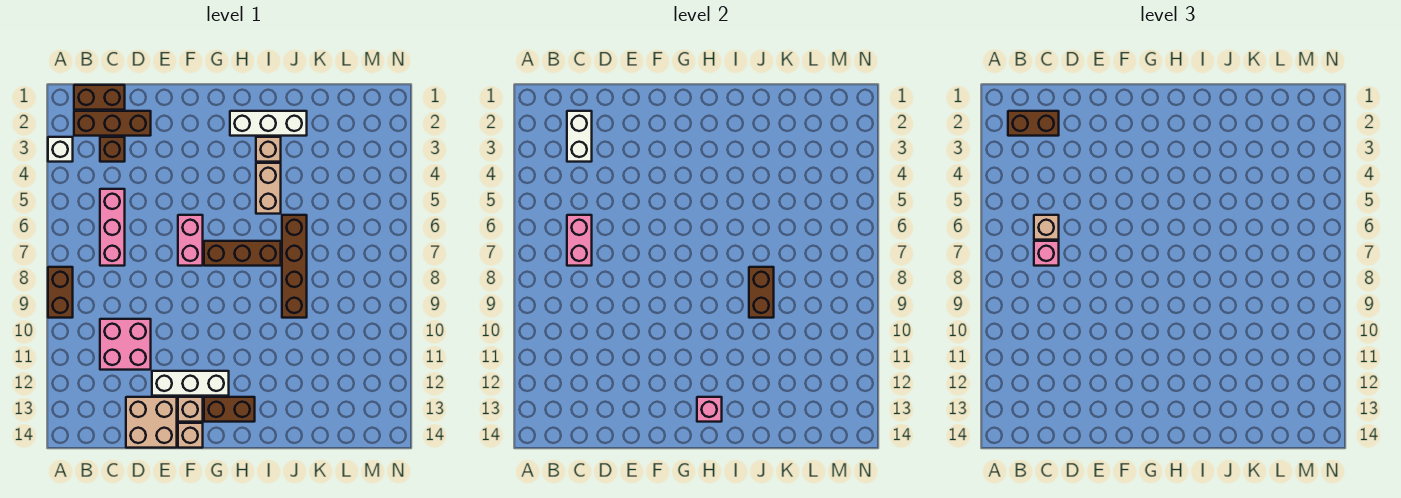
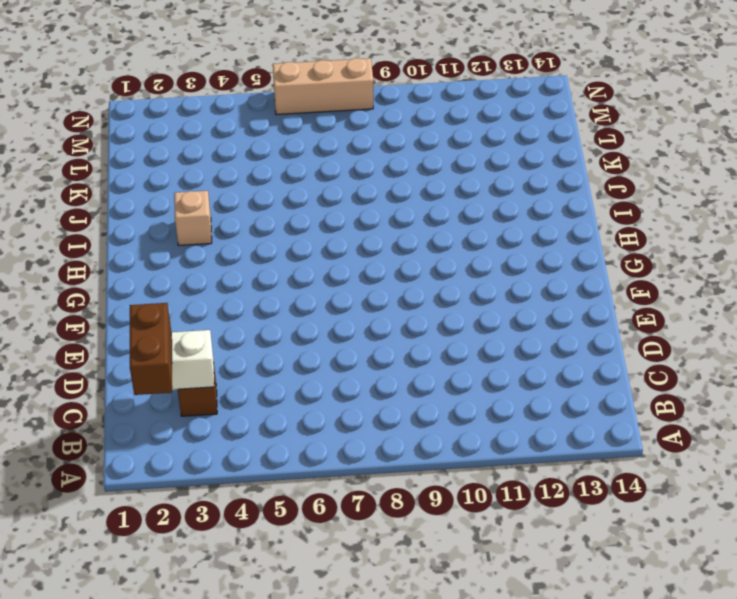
tan brick N6:N8 level 1 -> none
none -> white brick A3 level 1
none -> brown brick A8:A9 level 1
none -> brown brick B1:C1 level 1

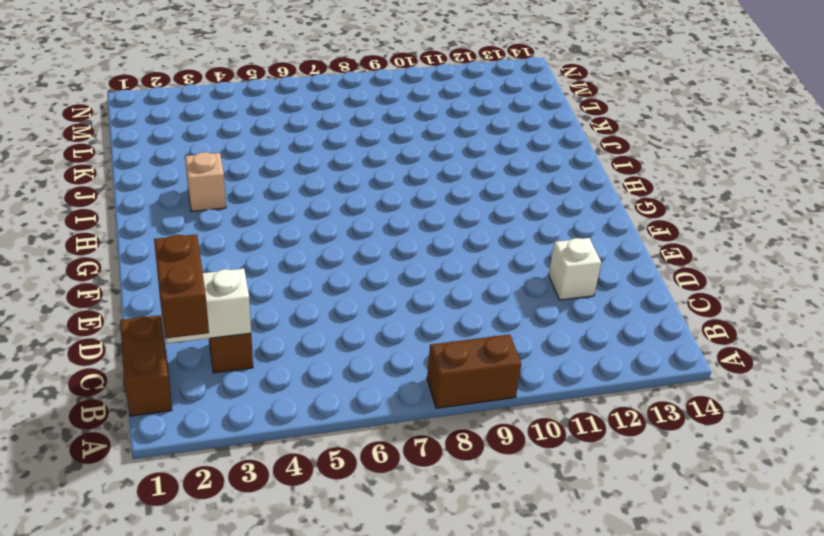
white brick D12 level 1 -> white brick A3 level 1
none -> brown brick B2:D2 level 1
none -> pink brick C5:C7 level 1
none -> pink brick C10:D11 level 1

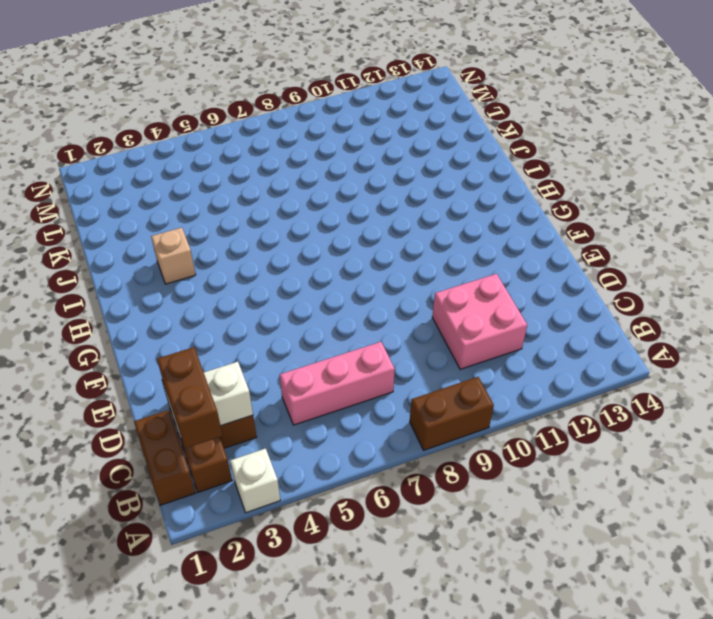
none -> tan brick D13:E14 level 1
none -> white brick E12:G12 level 1
none -> pink brick F6:F7 level 1

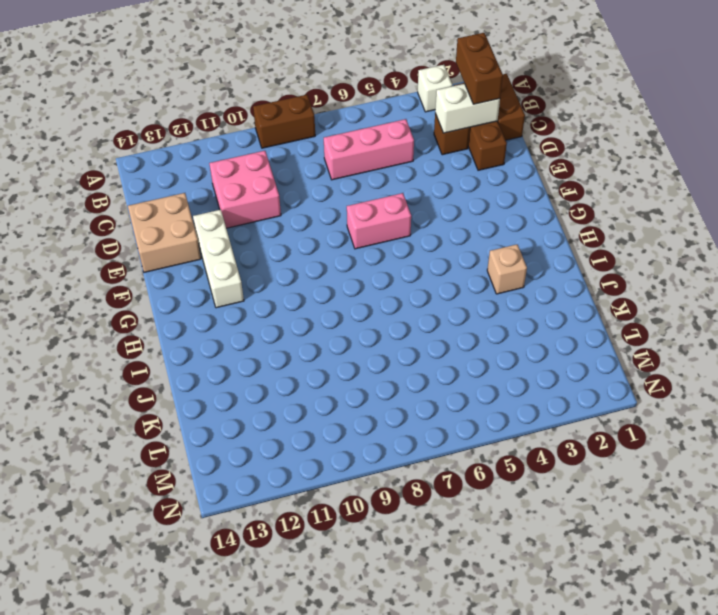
none -> tan brick F13 level 1
none -> tan brick F14 level 1
none -> brown brick G7:I7 level 1

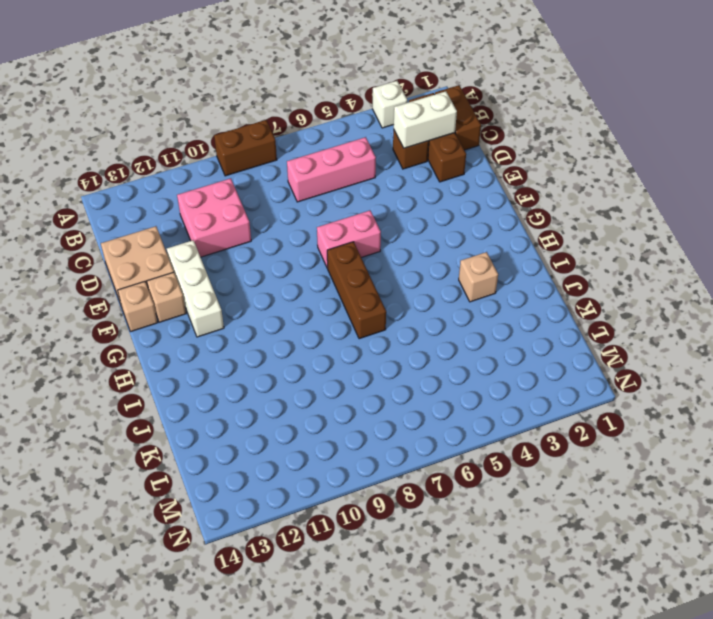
none -> brown brick G13:H13 level 1
none -> white brick H2:J2 level 1
none -> tan brick I4:I5 level 1

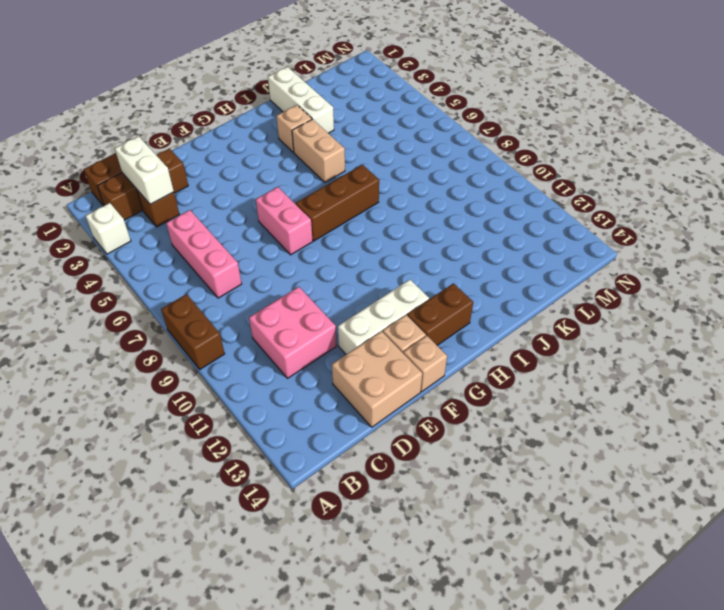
white brick J1:J3 level 1 -> white brick H2:J2 level 1
none -> brown brick J6:J9 level 1
none -> pink brick C6:C7 level 2
none -> pink brick H13 level 2

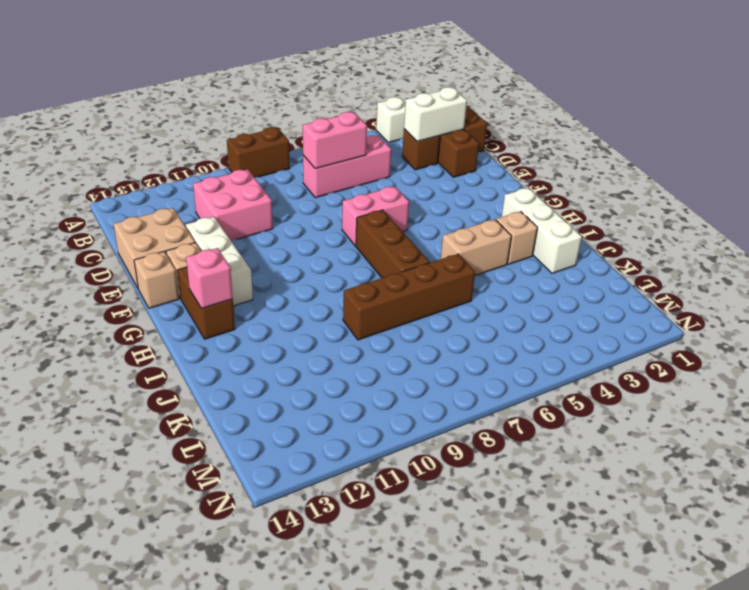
none -> brown brick J8:J9 level 2
none -> brown brick B2:C2 level 3
none -> tan brick C6 level 3

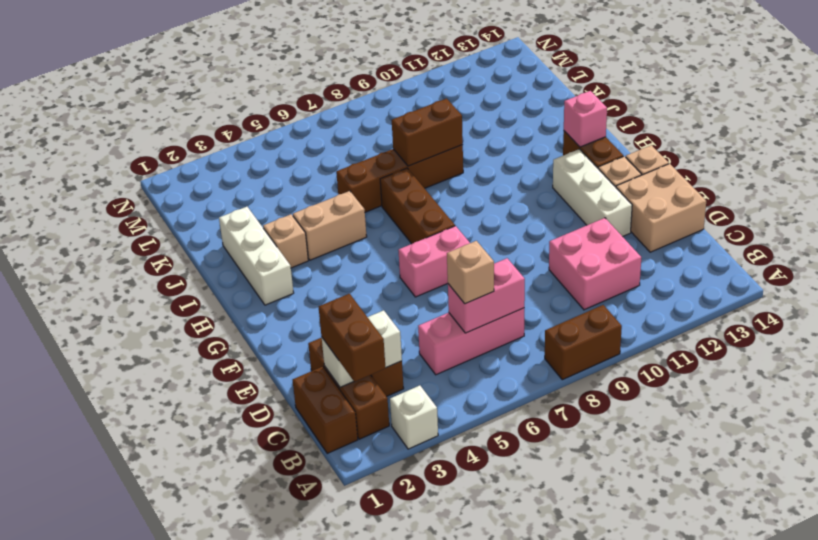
none -> pink brick C7 level 3

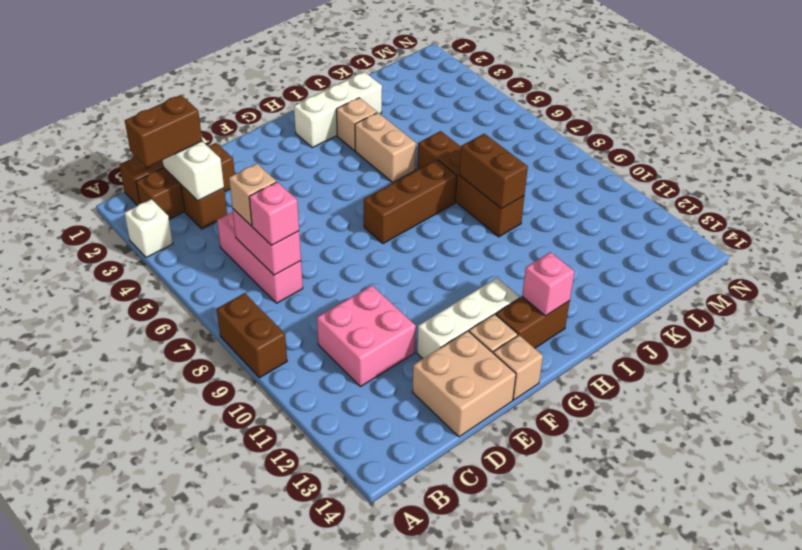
none -> pink brick F6:F7 level 1

